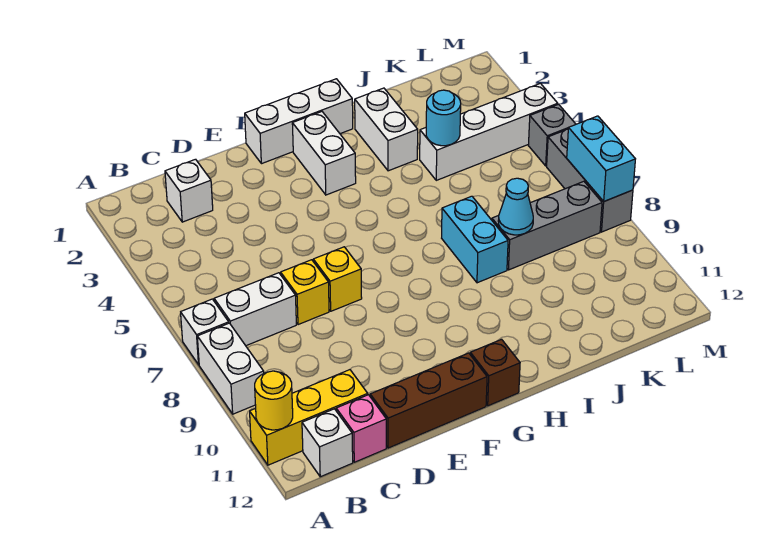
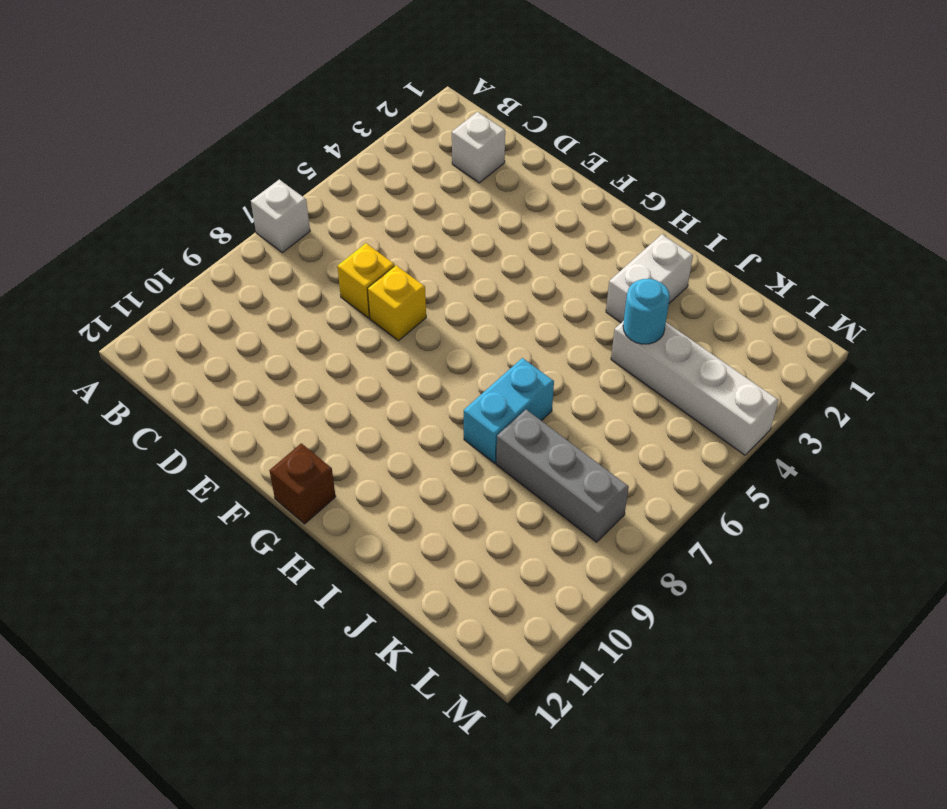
none -> white brick A8:A9 level 1
none -> yellow brick A11:C11 level 1
none -> white brick B7:C7 level 1

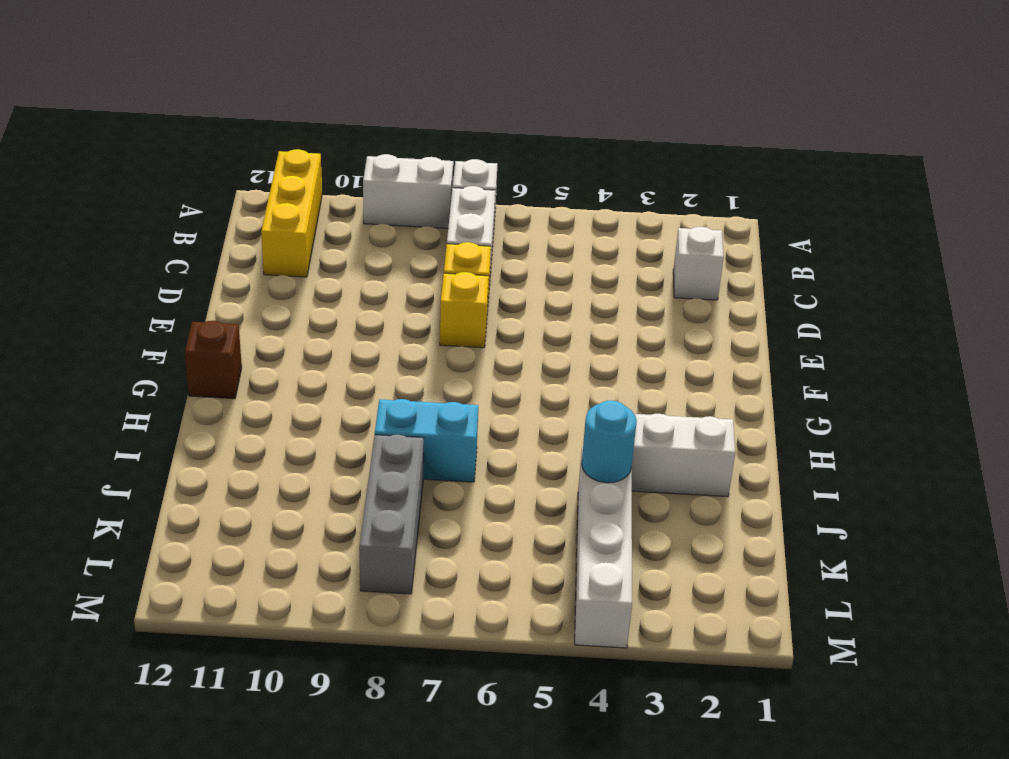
none -> white brick B12 level 1
none -> pink brick C12 level 1
none -> brown brick D12:F12 level 1

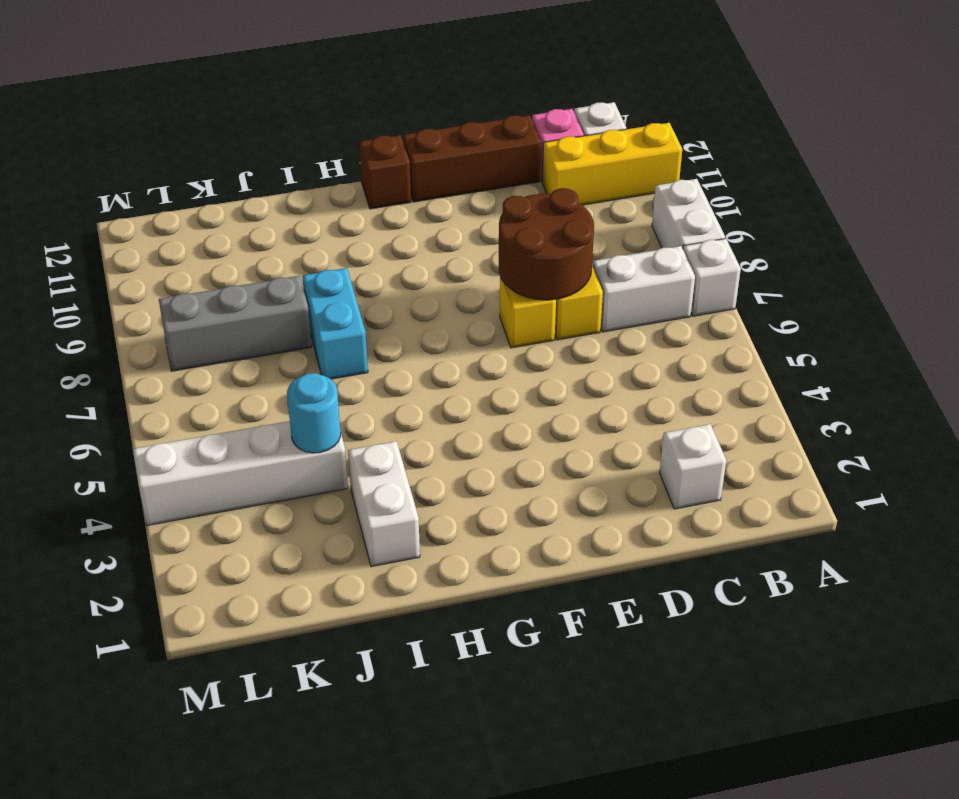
brown round brick D7:E8 level 2 -> none
none -> white brick F1:H1 level 1
none -> white brick G2:G3 level 1
none -> grey brick M5 level 1

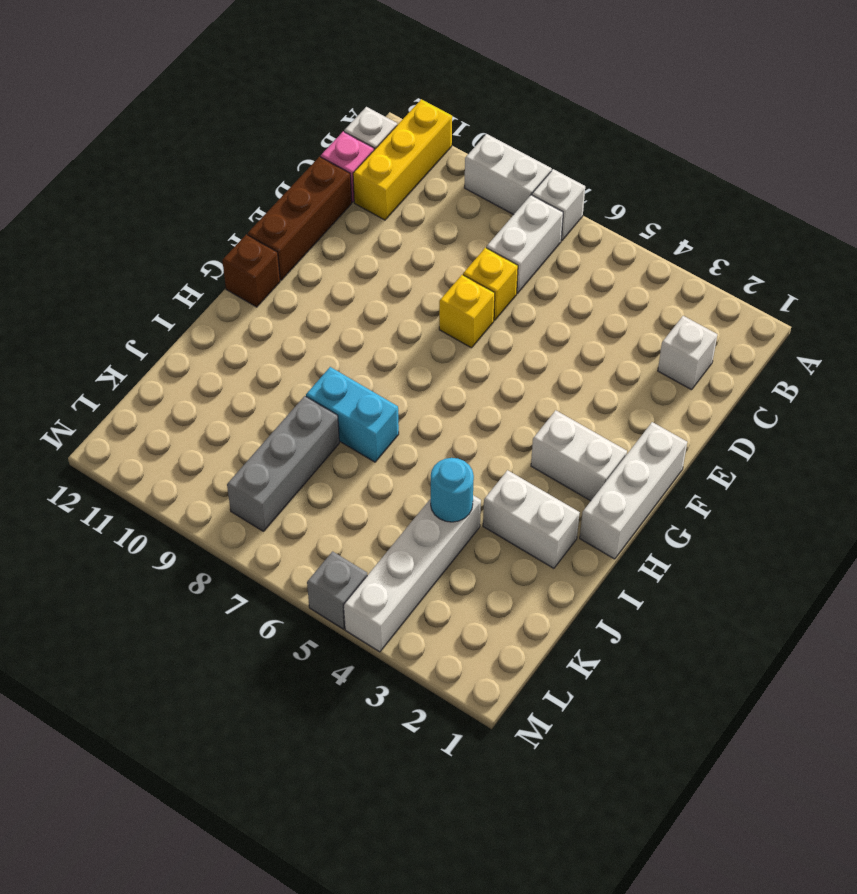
none -> grey brick M6:M8 level 1
none -> yellow round brick A11 level 2
none -> cyan cone J8 level 2

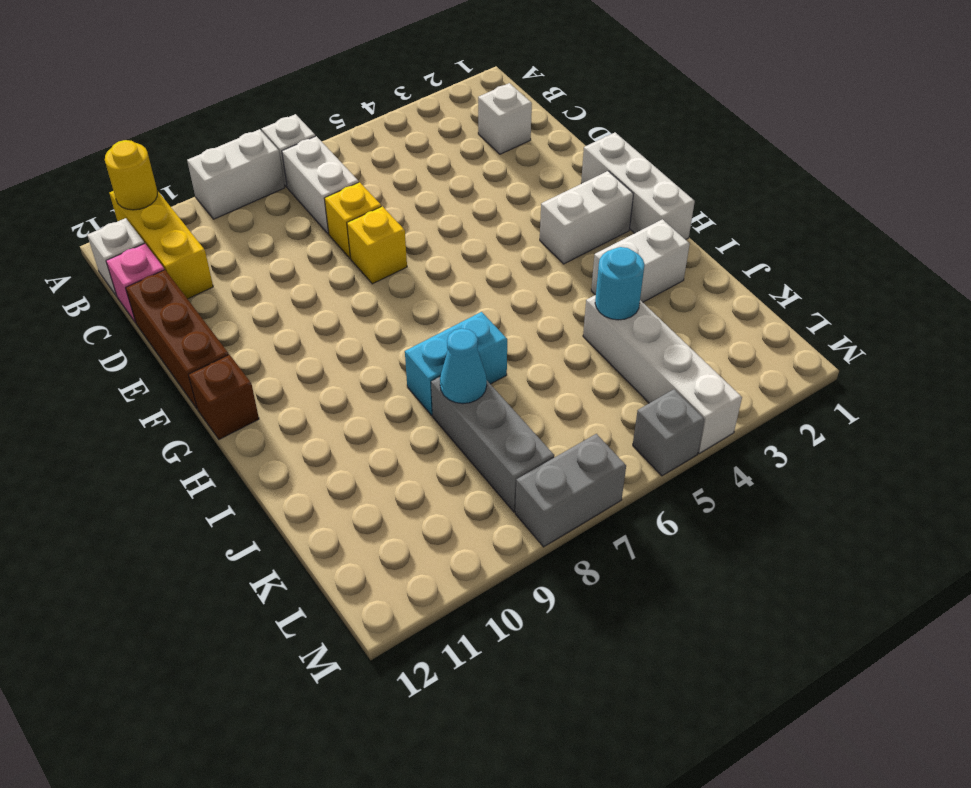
grey brick M7:M8 level 1 -> grey brick M6:M8 level 1
none -> cyan brick M7:M8 level 2

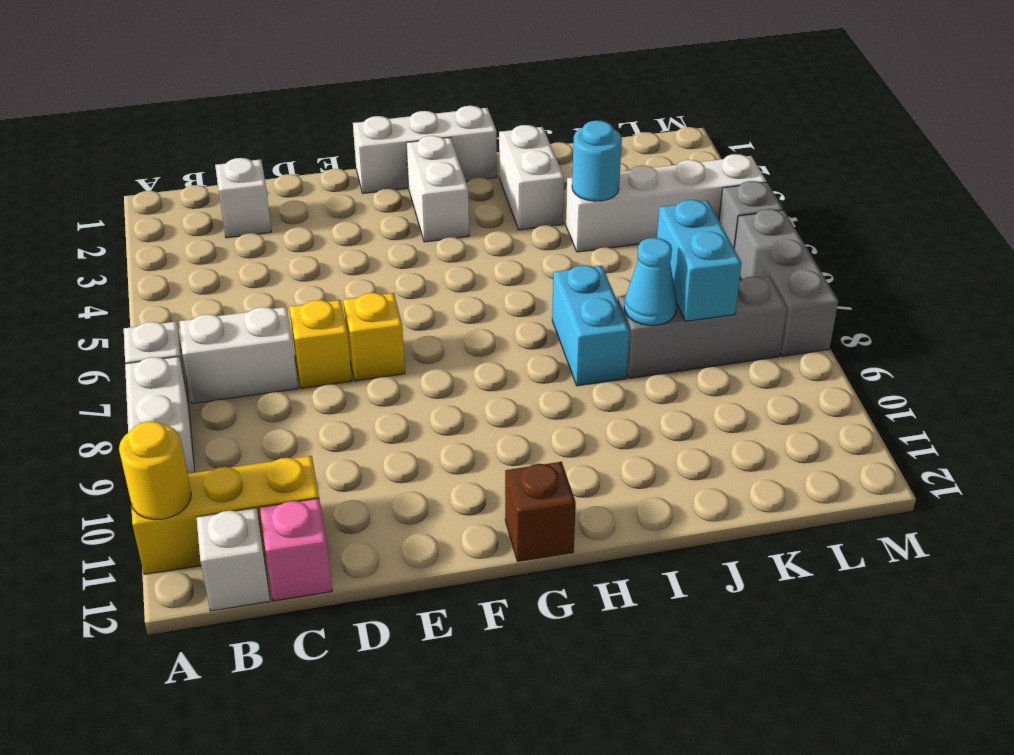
cyan brick K7:K8 level 2 -> cyan brick M7:M8 level 2
none -> brown brick D12:F12 level 1

